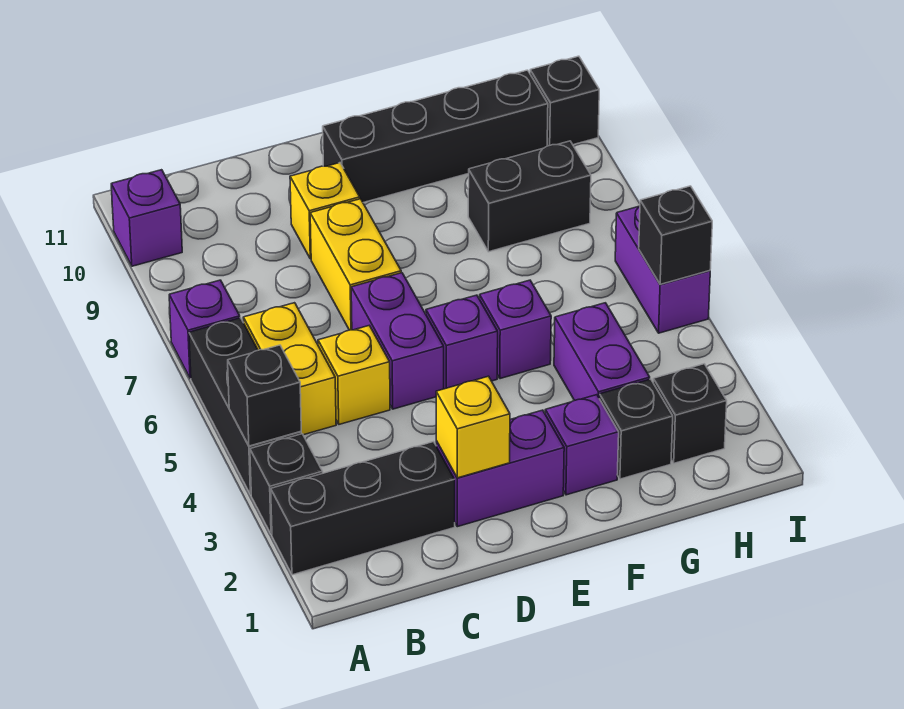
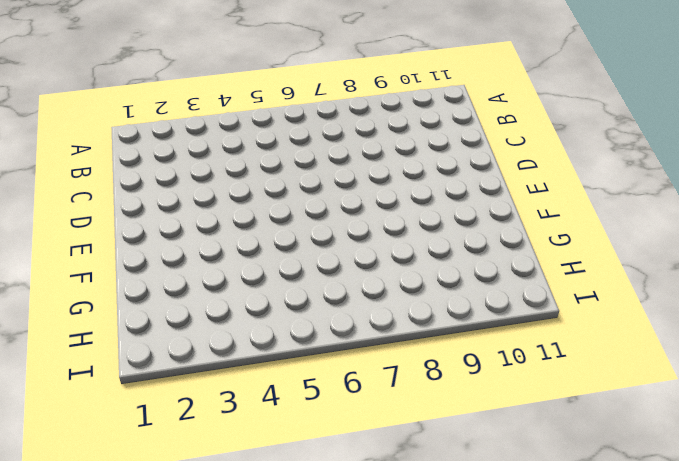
none -> black brick A2:C2 level 1
none -> black brick A3 level 1
none -> black brick A4:A6 level 1

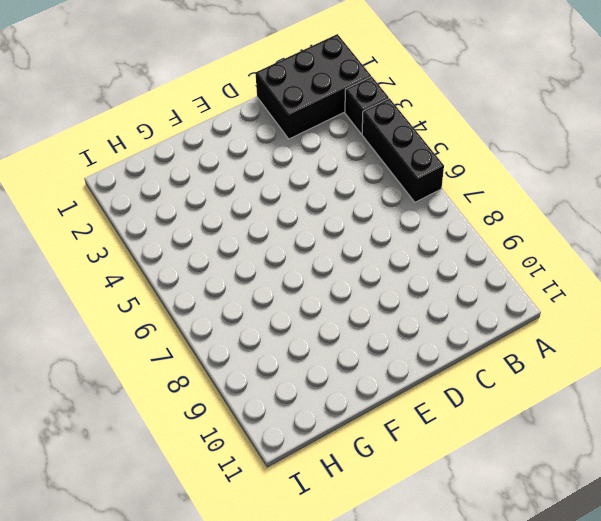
black brick A1:C2 level 1 -> black brick A2:C2 level 1
none -> purple brick A7 level 1
none -> purple brick A10 level 1
none -> yellow brick B5:B6 level 1

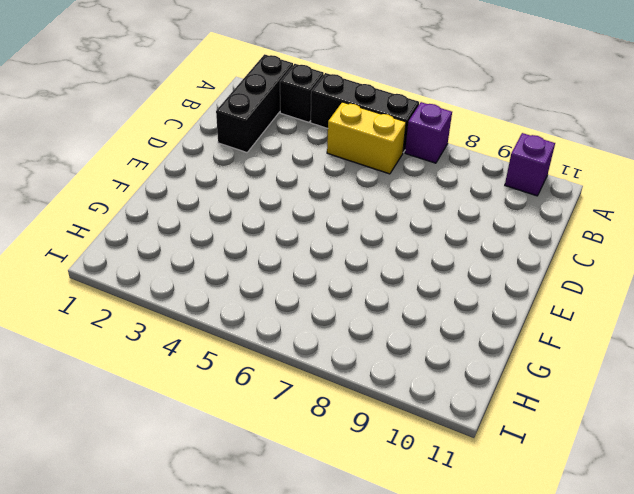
none -> yellow brick C5 level 1
none -> purple brick D2:E2 level 1
none -> purple brick D5:D6 level 1

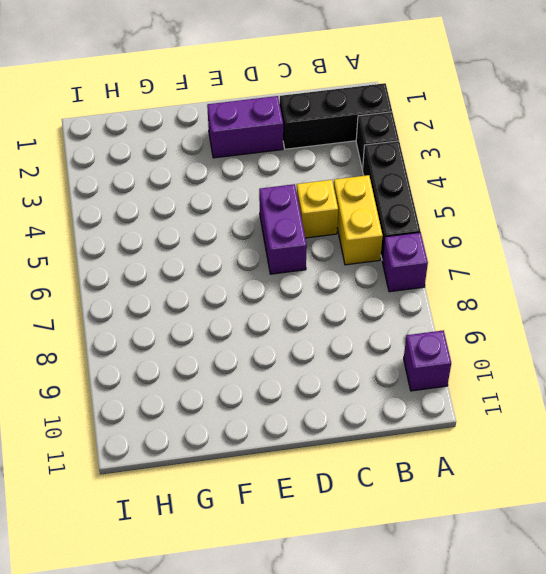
none -> yellow brick D7:D8 level 1
none -> yellow brick D9 level 1
none -> purple brick E5 level 1

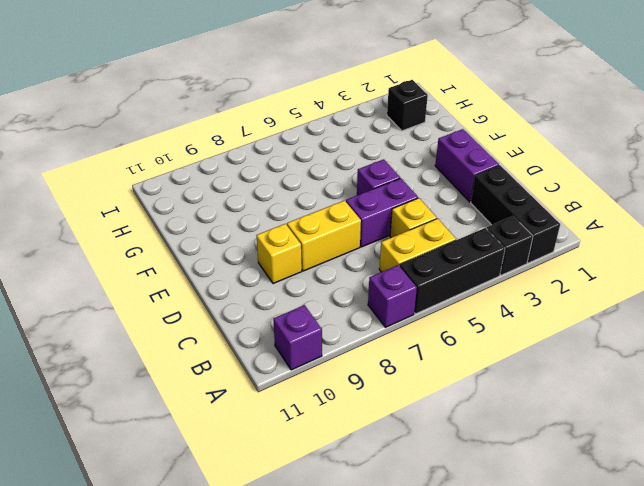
none -> black brick E10:H10 level 1
none -> purple brick F2 level 1
none -> purple brick F5 level 1

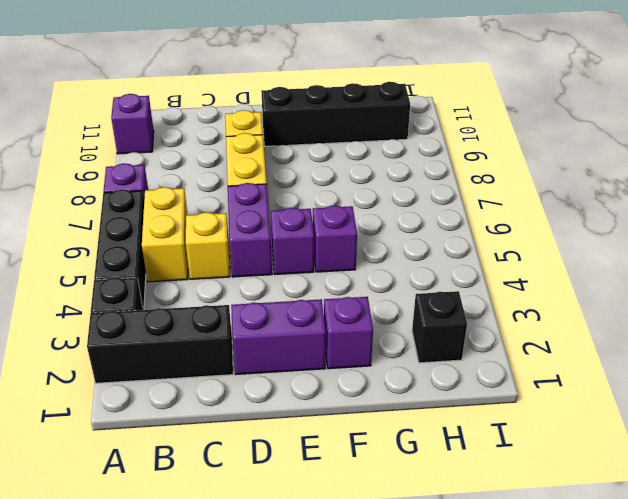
none -> black brick G2 level 1
none -> purple brick G3:G4 level 1
none -> black brick G8:H8 level 1

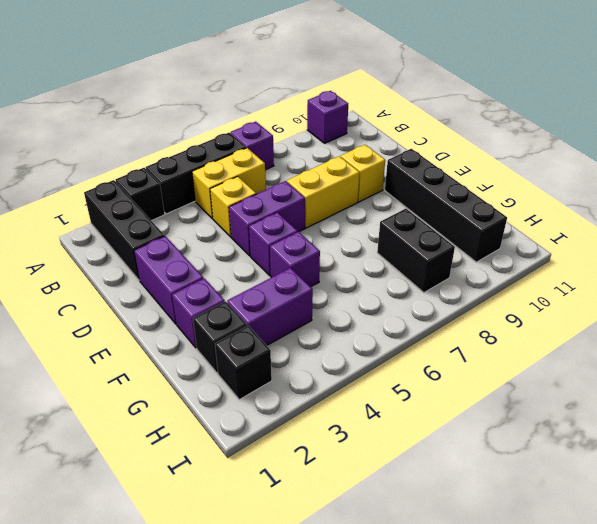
none -> purple brick I5:I6 level 1
none -> black brick I10 level 1
none -> black brick A4 level 2

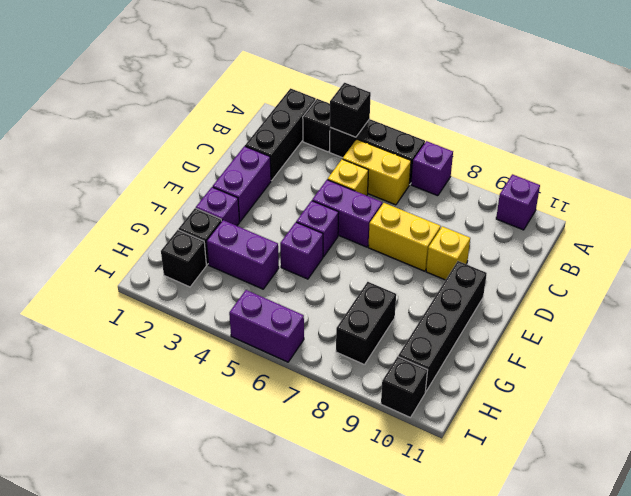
none -> yellow brick D2 level 2
none -> black brick I5 level 2

